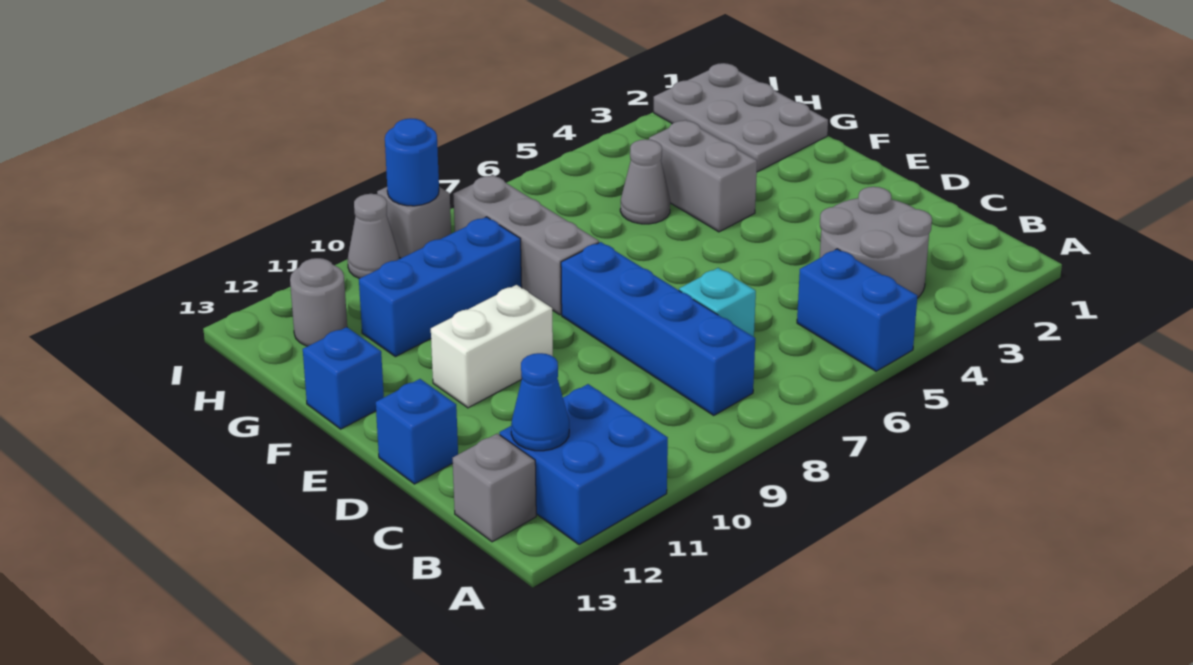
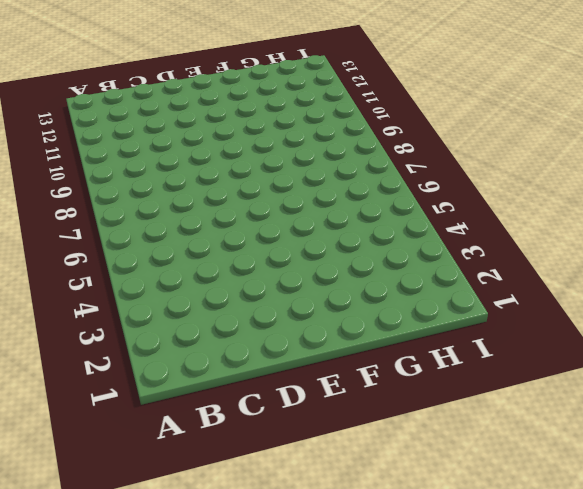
none -> blue brick A5:B5 level 1
none -> blue brick A11:B12 level 1
none -> grey round brick B3:C4 level 1

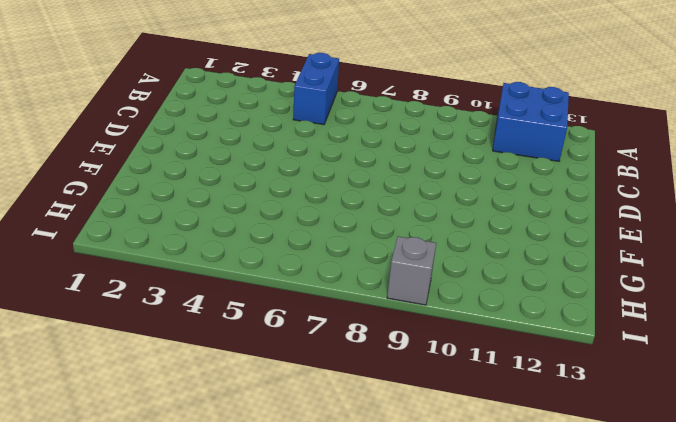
none -> grey round brick B3:C4 level 1
none -> blue brick B8:E8 level 1
none -> grey brick B13 level 1

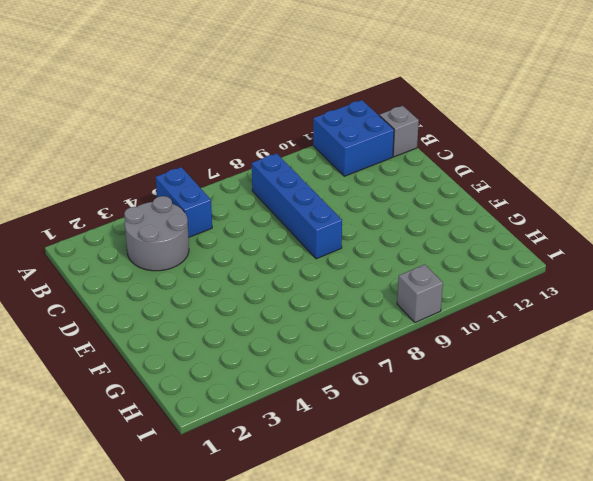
none -> cyan brick C7 level 1
none -> blue brick D13 level 1
none -> white brick E10:E11 level 1

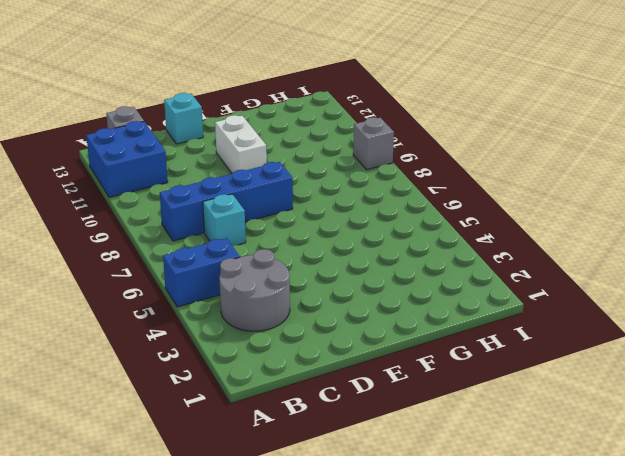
cyan brick D13 level 1 -> blue brick D13 level 1
none -> grey brick F4:G4 level 1
none -> grey brick F8:H8 level 1
none -> blue brick F13 level 1

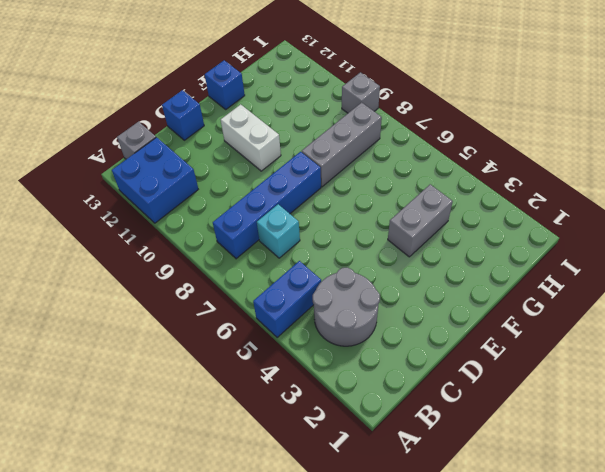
none -> grey plate G1:I2 level 1
none -> grey cone G5 level 1
none -> blue brick G9:G11 level 1

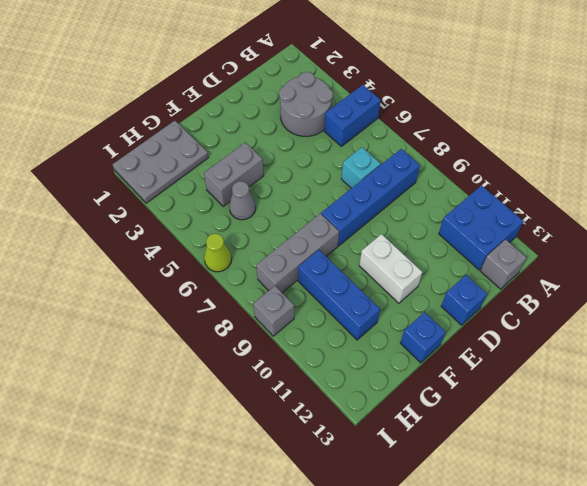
lime cone I6 level 1 -> none
none -> grey round brick H12 level 1
none -> grey cone I10 level 1
none -> blue cone B12 level 2

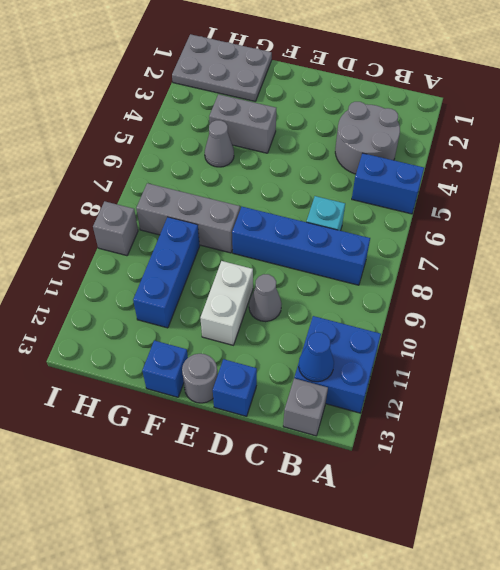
grey cone D10 level 1 -> grey cone I10 level 1
grey round brick E13 level 1 -> grey round brick H12 level 1
none -> blue round brick I9 level 2

